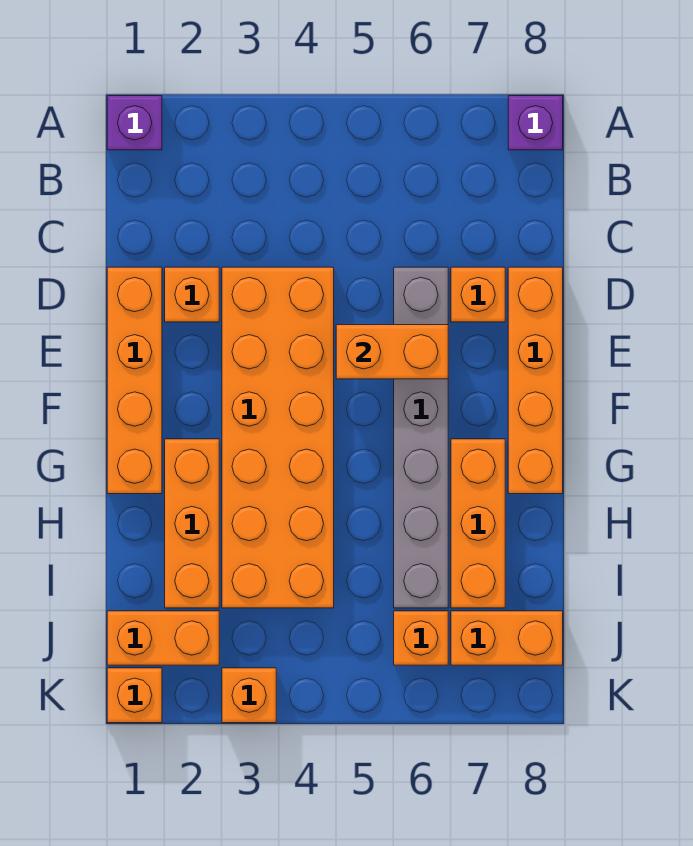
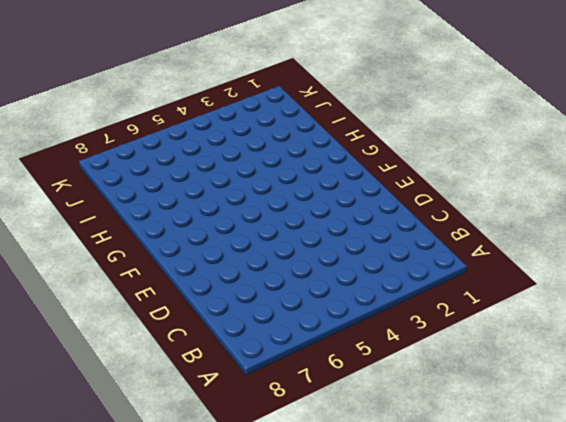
none -> purple brick A1 level 1
none -> purple brick A8 level 1
none -> orange brick D1:G1 level 1

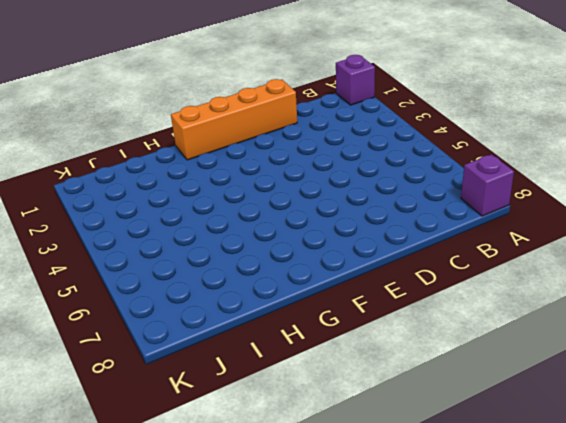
none -> orange brick D2 level 1
none -> orange brick D3:I4 level 1
none -> grey brick D6:I6 level 1

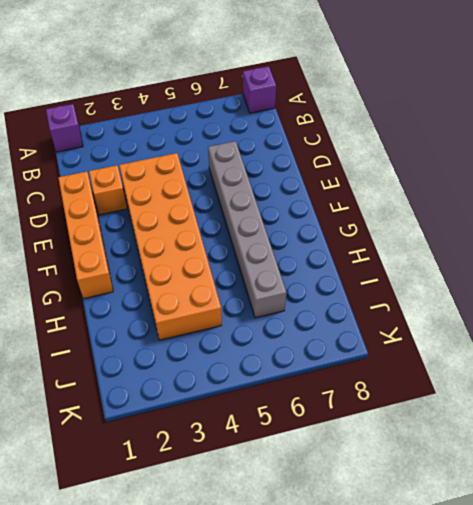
none -> orange brick D7 level 1
none -> orange brick D8:G8 level 1
none -> orange brick G2:I2 level 1

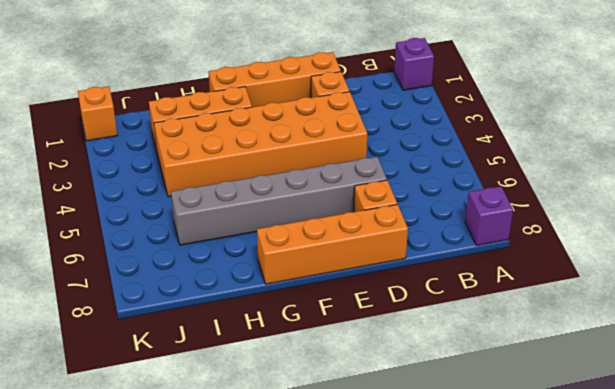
none -> orange brick G7:I7 level 1
none -> orange brick J1:J2 level 1
none -> orange brick J6 level 1

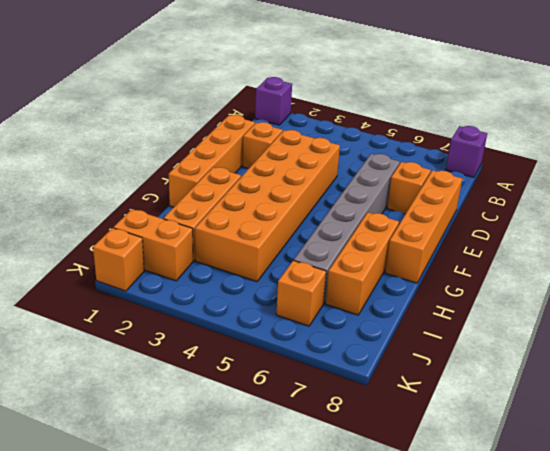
none -> orange brick J7:J8 level 1
none -> orange brick K3 level 1
none -> orange brick E5:E6 level 2

